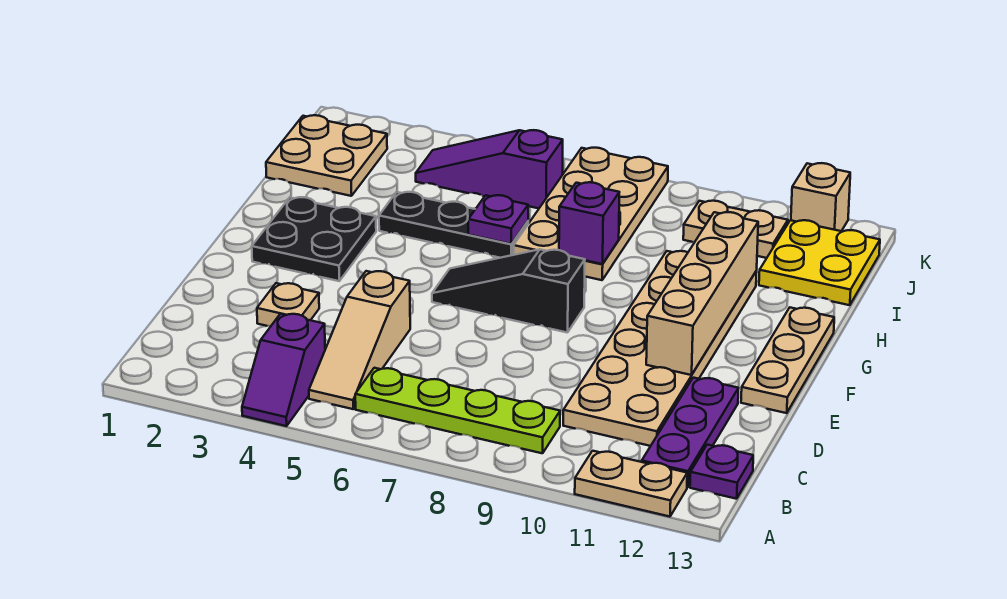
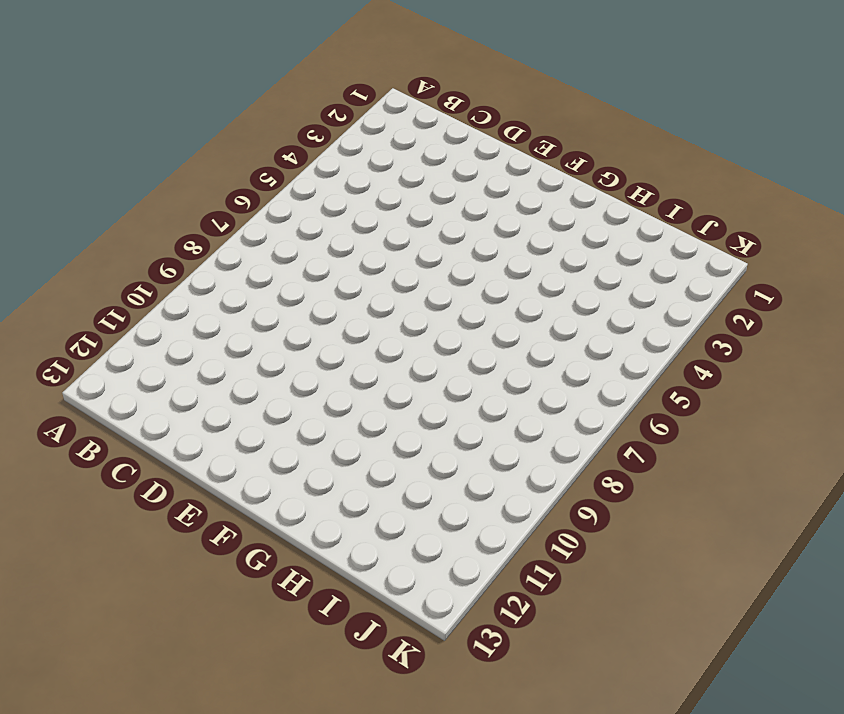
none -> purple slope A4:B4 level 1 top B
none -> tan plate A11:A12 level 1
none -> tan slope B5:D5 level 1 top D

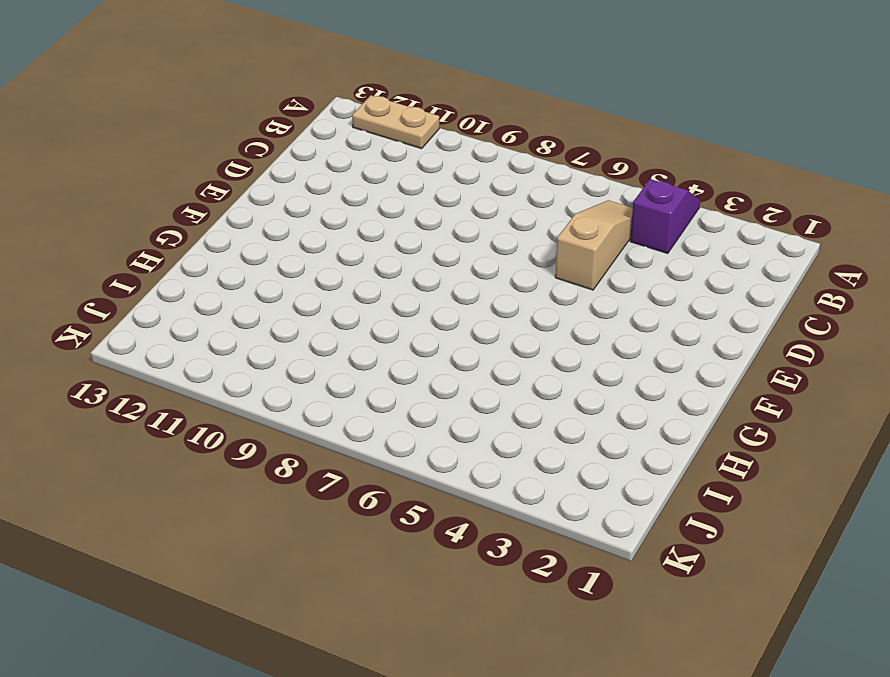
none -> lime plate B6:B9 level 1
none -> purple plate B12:D12 level 1
none -> purple plate B13 level 1

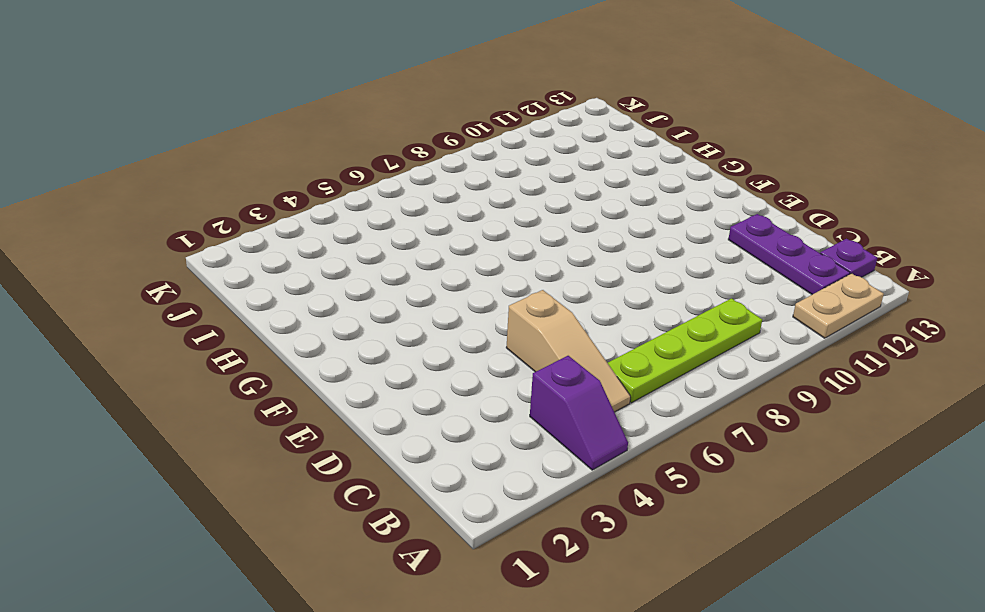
none -> tan plate C10:H11 level 1
none -> tan plate D3 level 1
none -> tan plate E13:G13 level 1

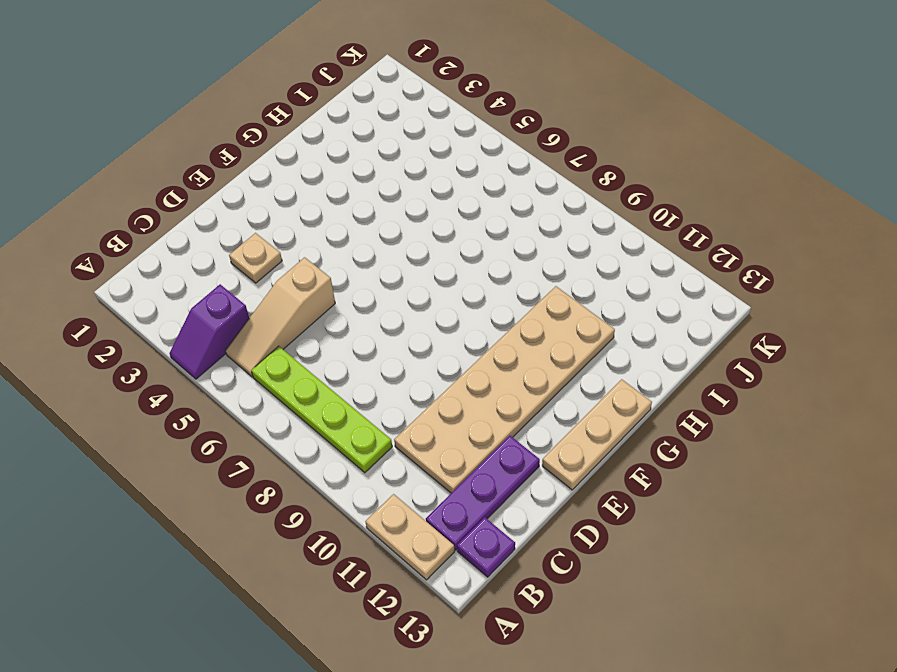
none -> black plate F2:G3 level 1
none -> black slope F6:F8 level 1 top 8
none -> black plate H4:H6 level 1

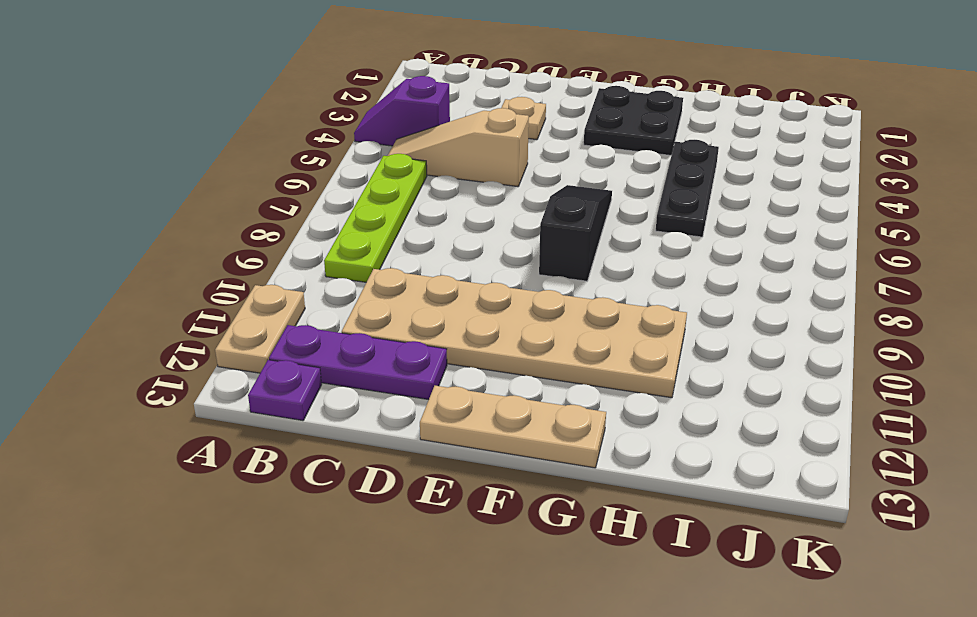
none -> tan plate H7:K8 level 1
none -> tan plate I1:J2 level 1
none -> yellow plate I12:J13 level 1

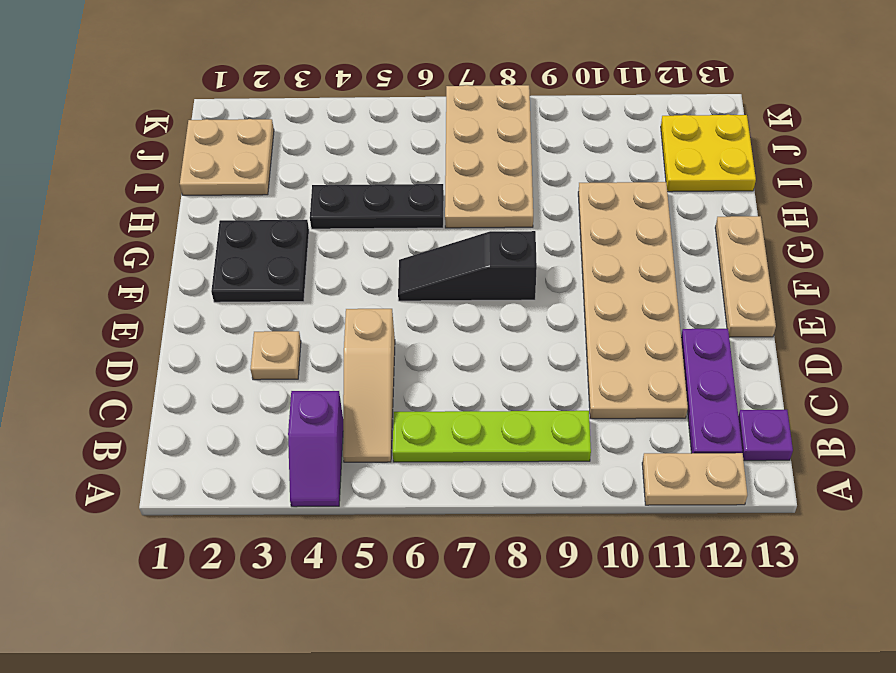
none -> purple slope J4:J6 level 1 top 6
none -> tan plate J10:J11 level 1
none -> tan brick K12 level 1

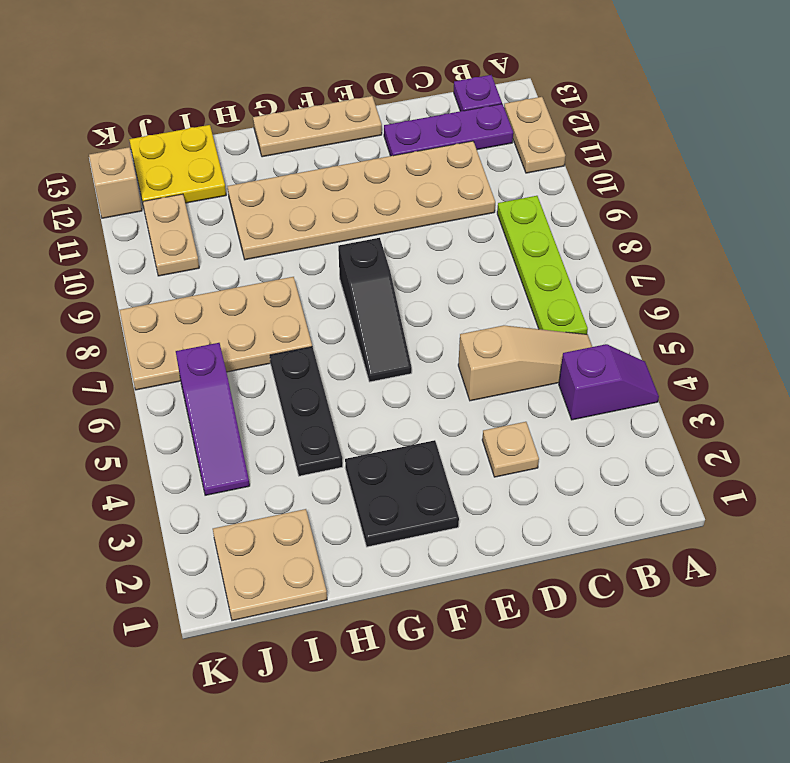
none -> tan brick E11:H11 level 2
none -> purple plate H6 level 2
none -> purple brick H8 level 2

